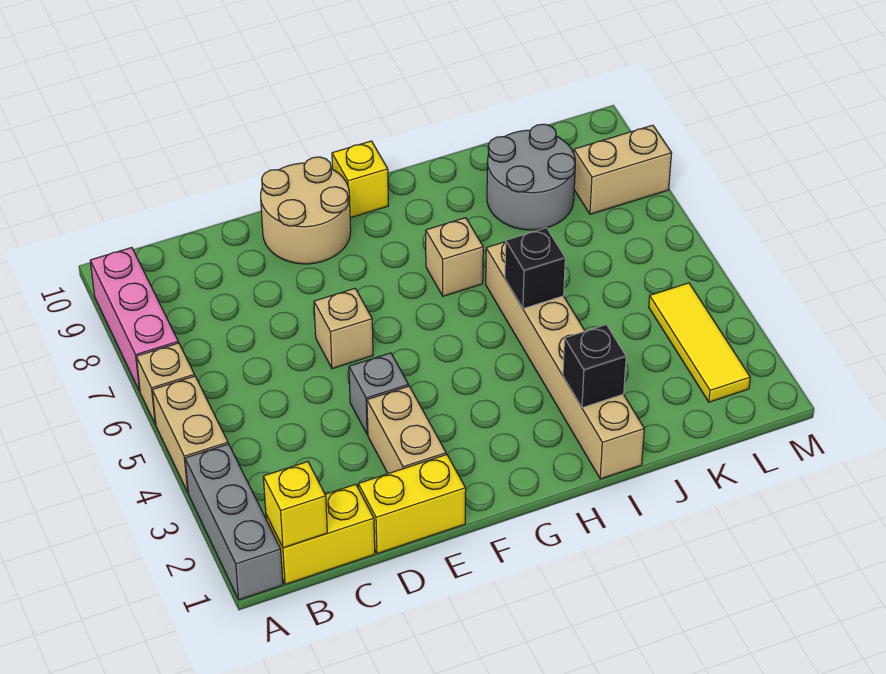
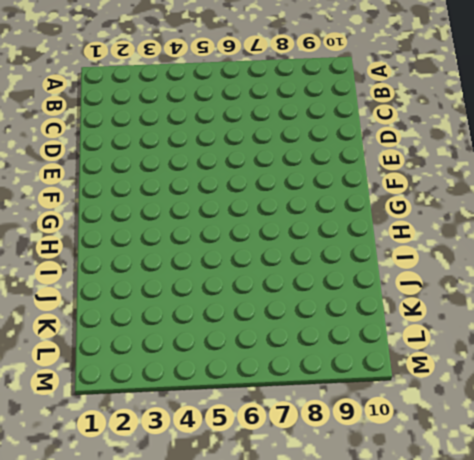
none -> grey brick A1:A3 level 1
none -> tan brick A4:A5 level 1
none -> tan brick A6 level 1

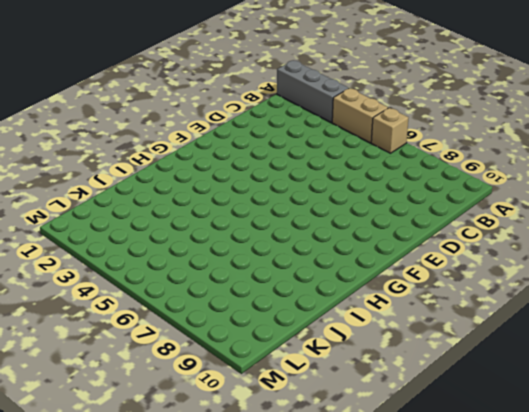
none -> pink brick A7:A9 level 1
none -> yellow brick B1:C1 level 1
none -> yellow brick D1:E1 level 1

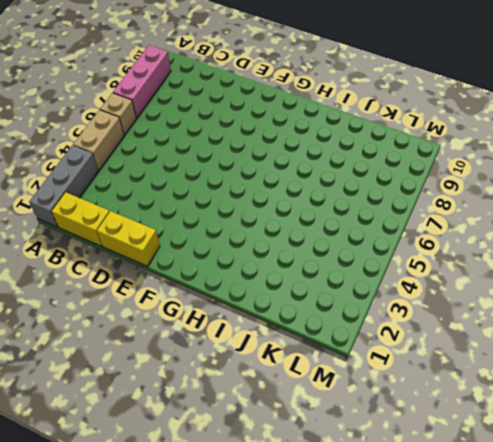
none -> tan brick E2:E3 level 1
none -> grey brick E4 level 1
none -> tan brick E6 level 1

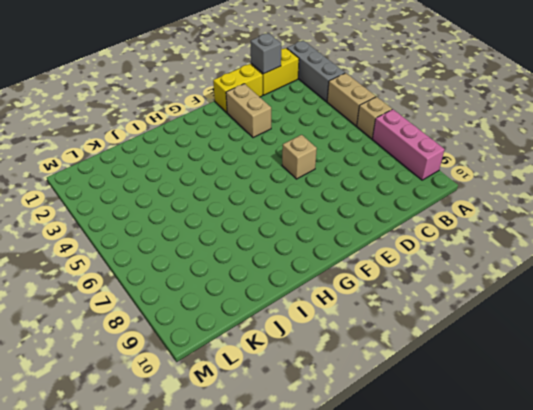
grey brick C1 level 2 -> grey brick E4 level 1
none -> tan round brick E9:F10 level 1
none -> yellow brick G10 level 1
none -> tan brick H7 level 1

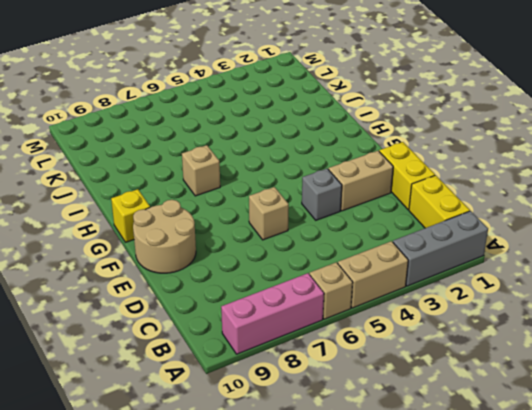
none -> tan brick I1:I6 level 1
none -> grey round brick J8:K9 level 1
none -> yellow tile L2:L4 level 1

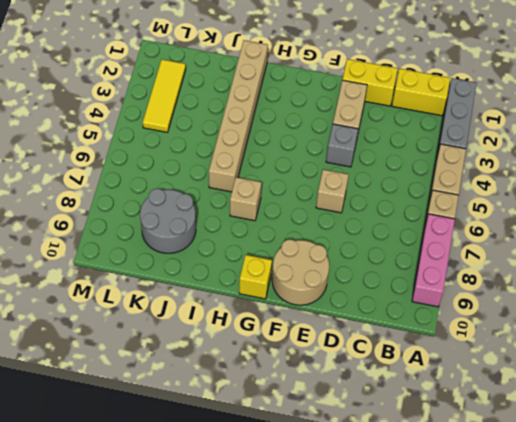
none -> tan brick L8:M8 level 1
none -> yellow brick B1 level 2
none -> black brick I2 level 2

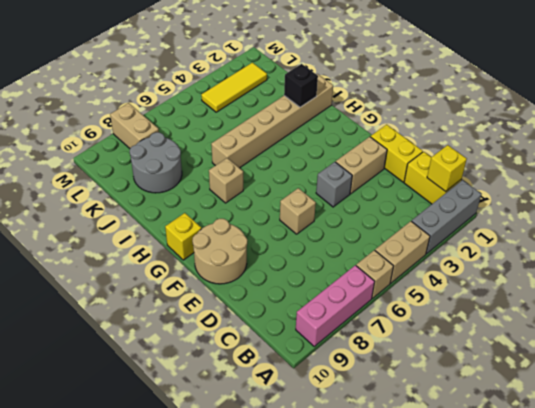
none -> black brick I5 level 2

